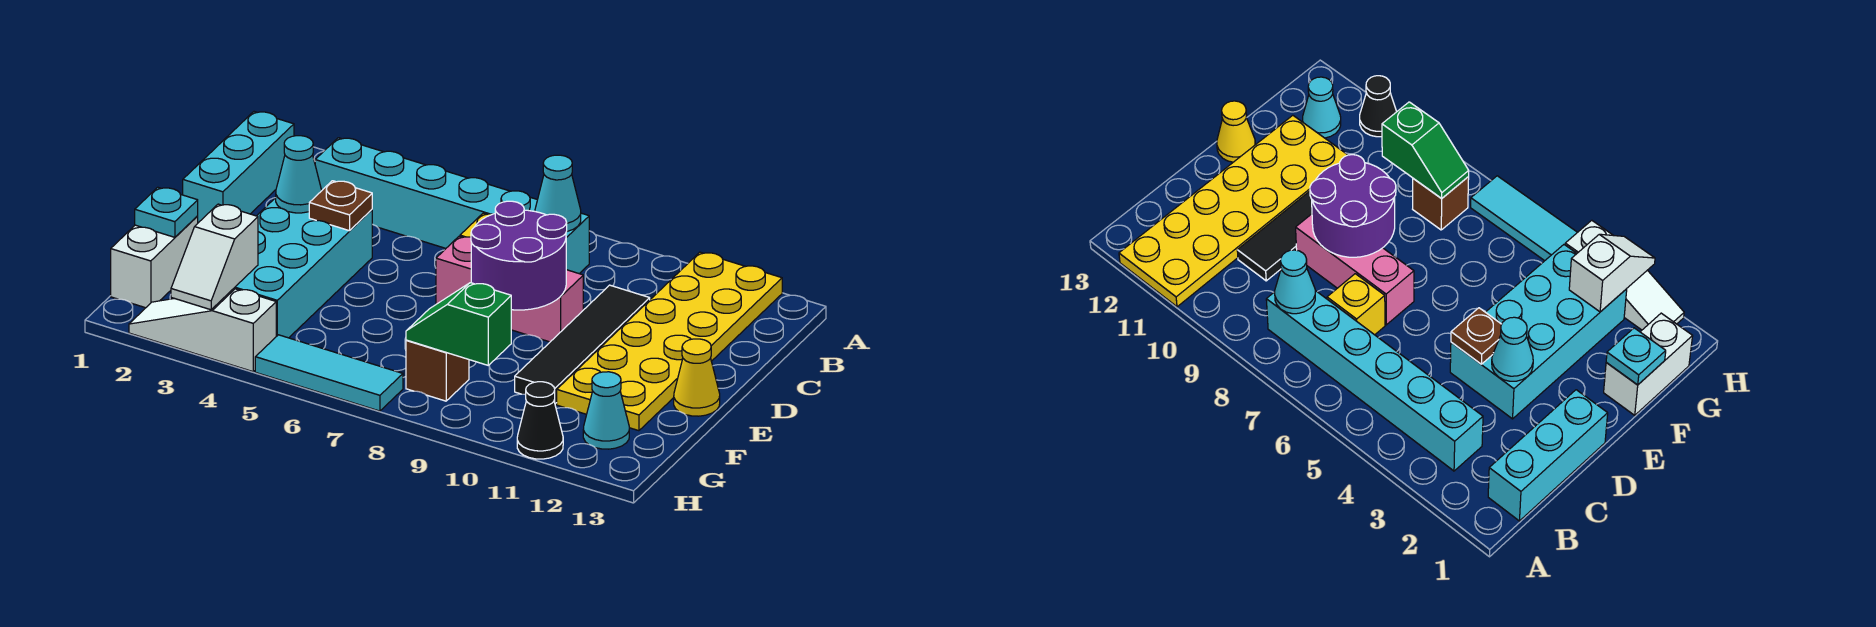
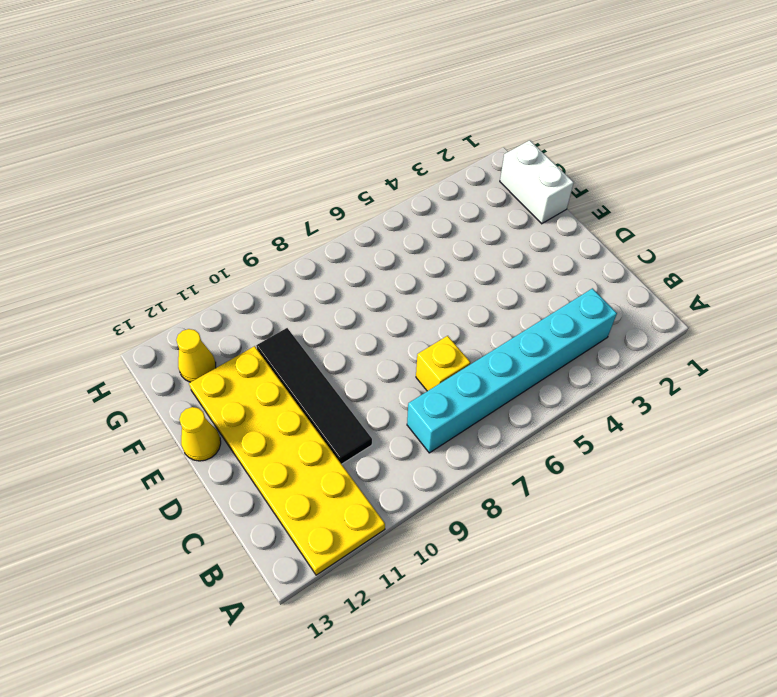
yellow cone G12 level 1 -> cyan cone G12 level 1
none -> cyan brick B1:D1 level 1
none -> cyan brick D3:G4 level 1
none -> pink brick D7:D9 level 1

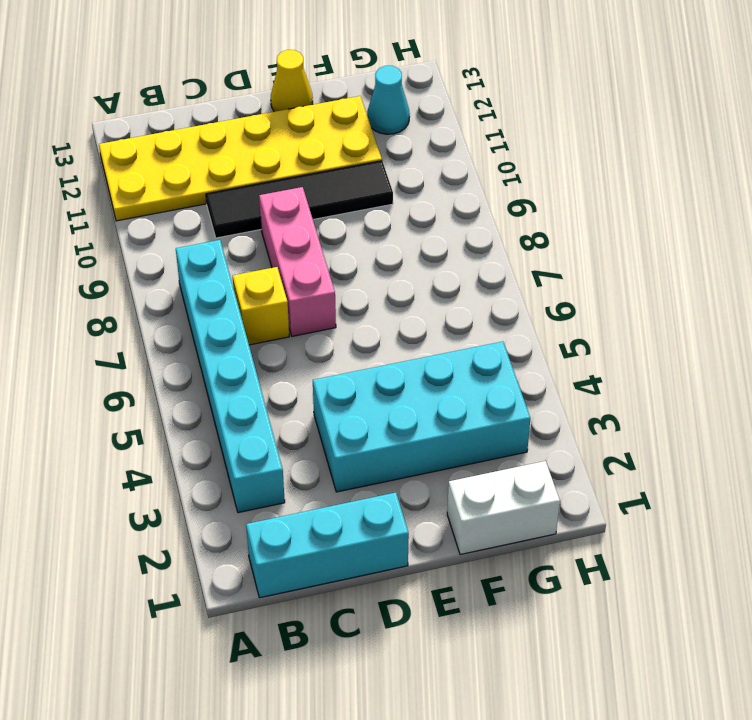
none -> brown brick G8 level 1
none -> white slope H2:H4 level 1 top 4
none -> cyan tile H5:H7 level 1

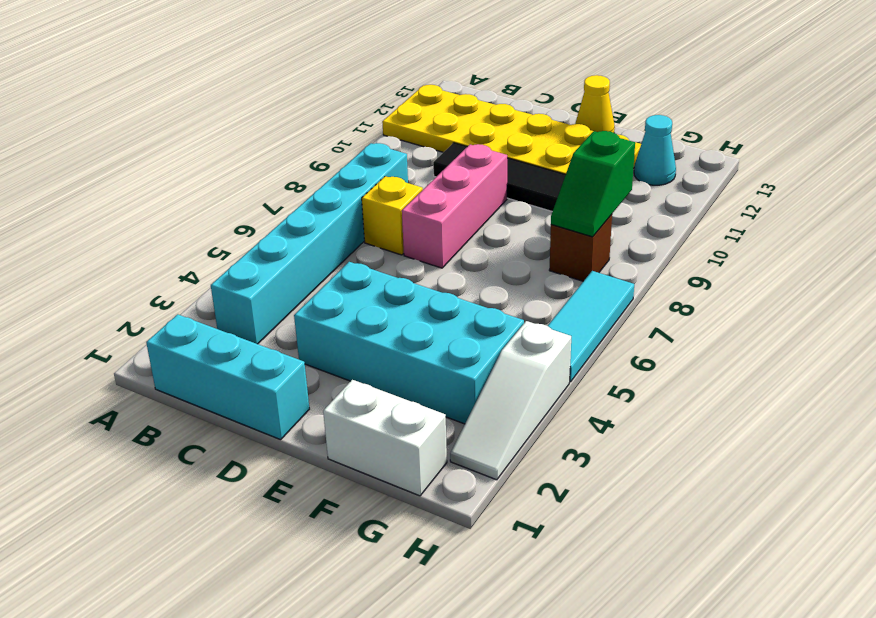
none -> black cone H11 level 1
none -> cyan cone B8 level 2
none -> cyan cone D3 level 2

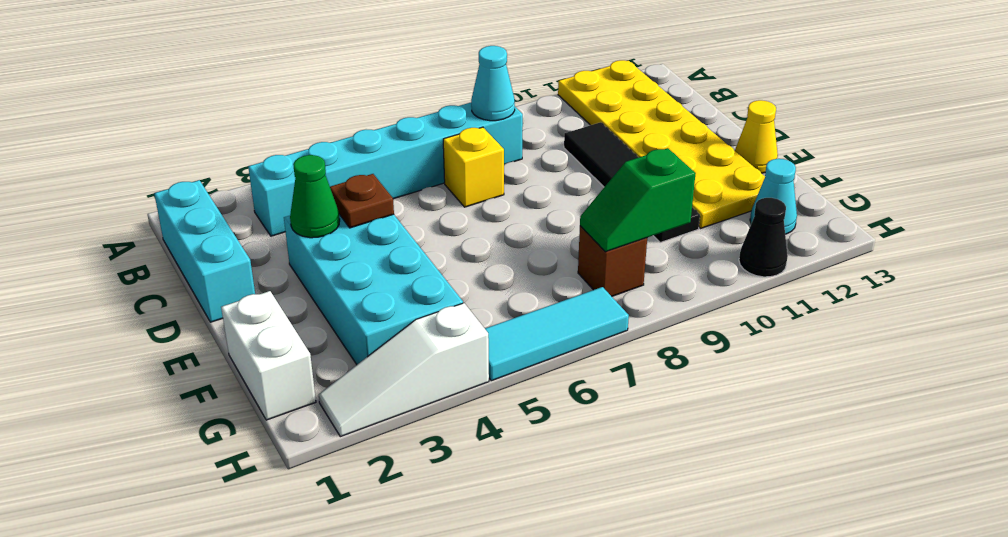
green cone D3 level 2 -> cyan cone D3 level 2
none -> pink brick D7:D9 level 1
none -> purple round brick D8:E9 level 2
none -> cyan plate F1 level 2

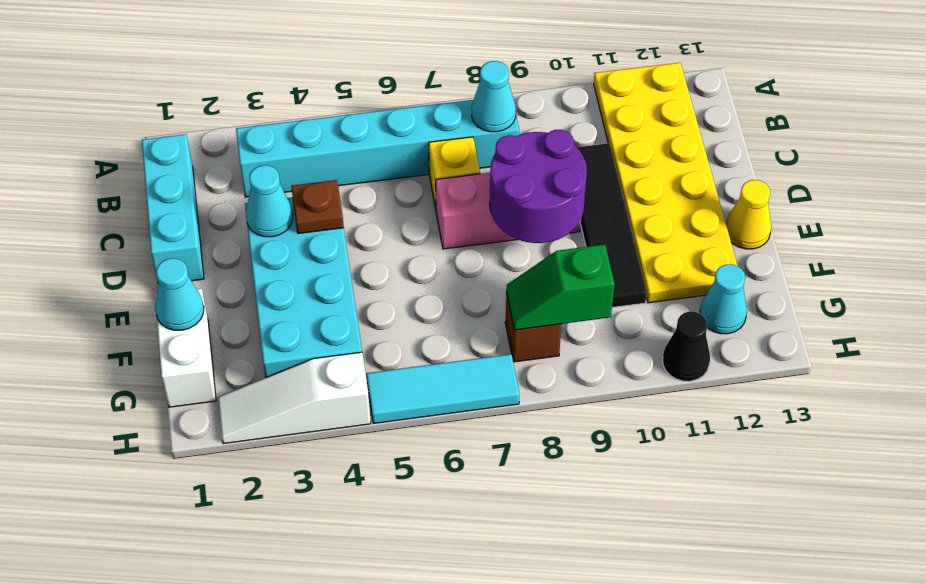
cyan cone F1 level 2 -> cyan plate F1 level 2
none -> white slope G3:H3 level 2 top G

